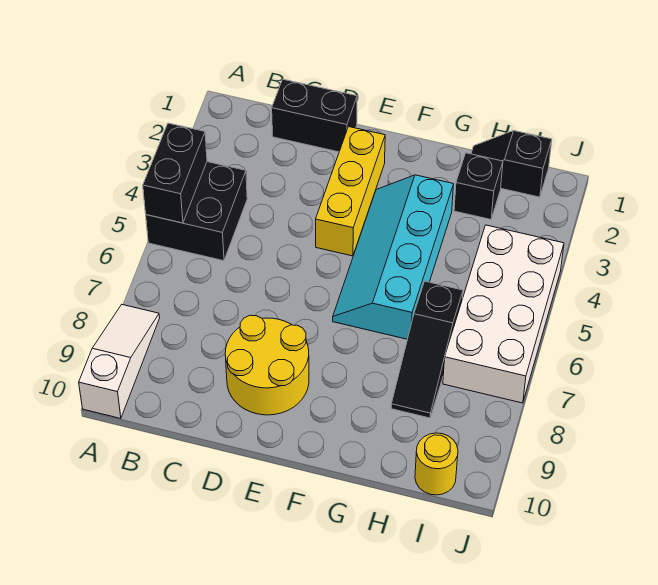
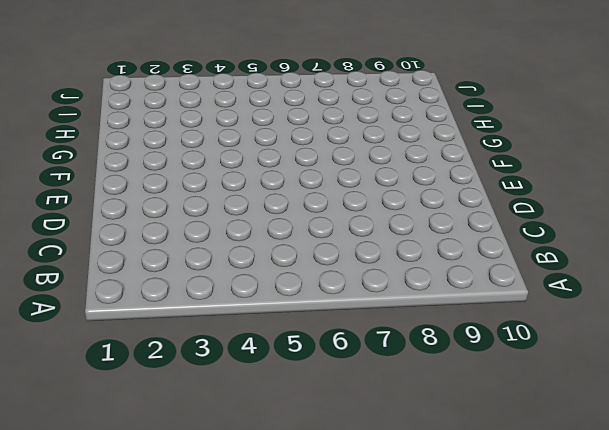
none -> black brick A4:B5 level 1
none -> white slope A8:A10 level 1 top 10
none -> black brick C1:D1 level 1

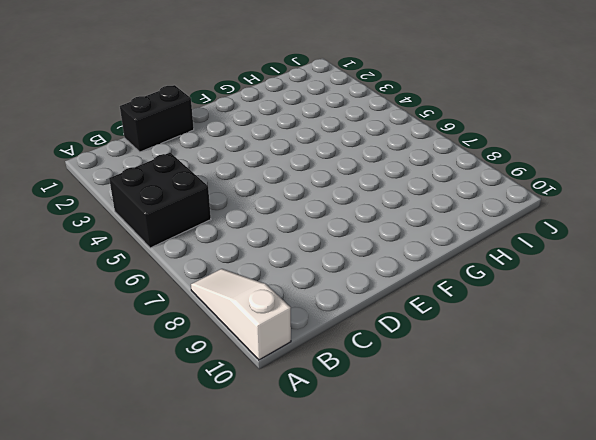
none -> yellow round brick D8:E9 level 1
none -> yellow brick E2:E4 level 1
none -> cyan slope F3:G6 level 1 top G

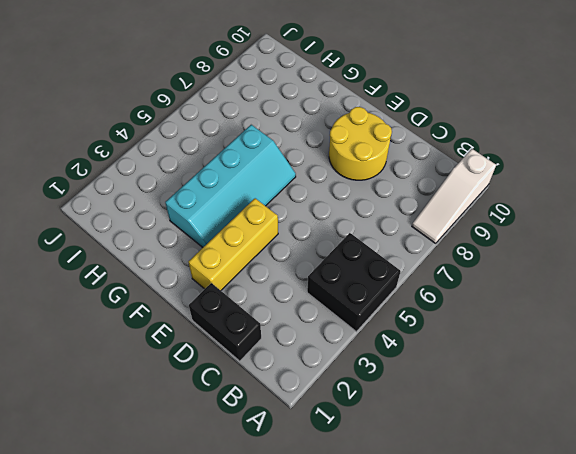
none -> black slope H1:I1 level 1 top I
none -> black brick H2 level 1
none -> black slope H6:H8 level 1 top 6

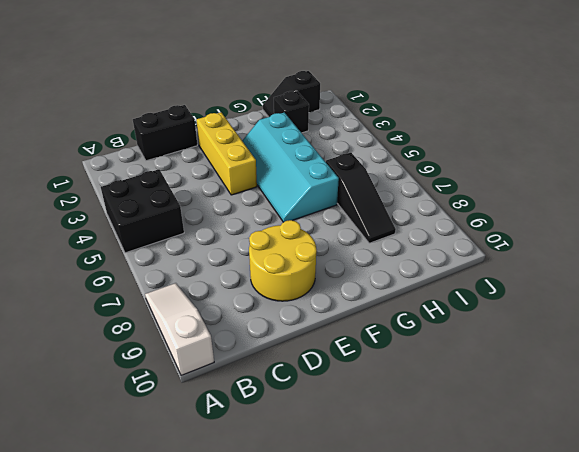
none -> white brick I4:J7 level 1
none -> yellow round brick I10 level 1
none -> black brick A4:A5 level 2

